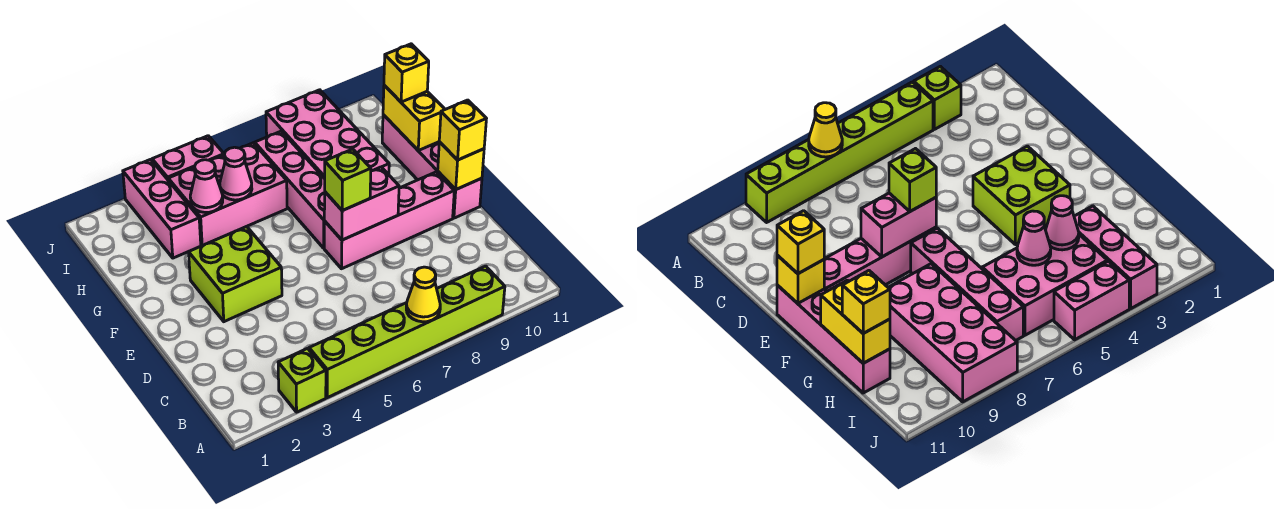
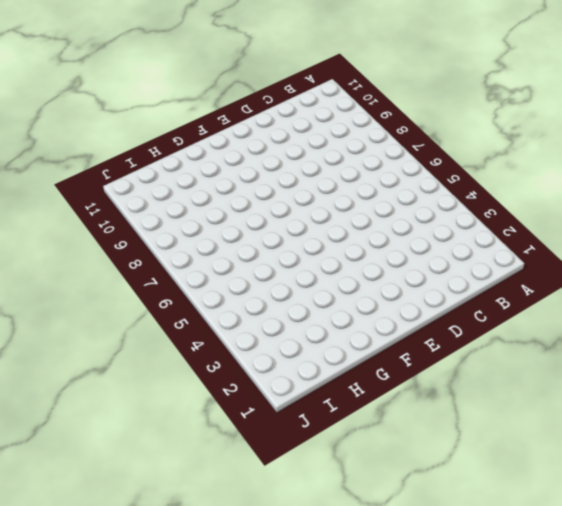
none -> lime brick A3 level 1
none -> lime brick A4:A9 level 1
none -> lime brick E3:F4 level 1

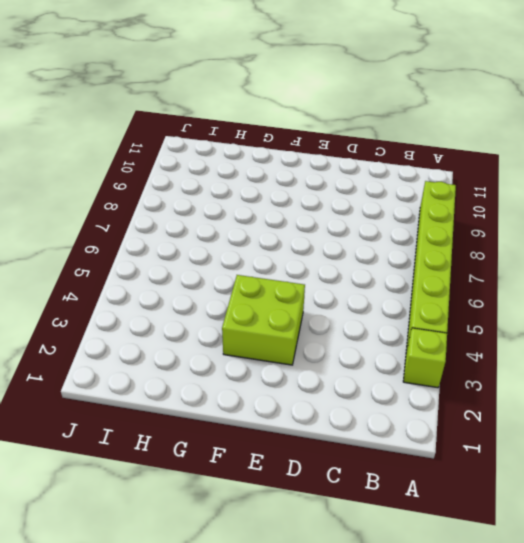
none -> pink brick E7:E10 level 1
none -> pink brick E11:H11 level 1
none -> pink brick F7:I7 level 1

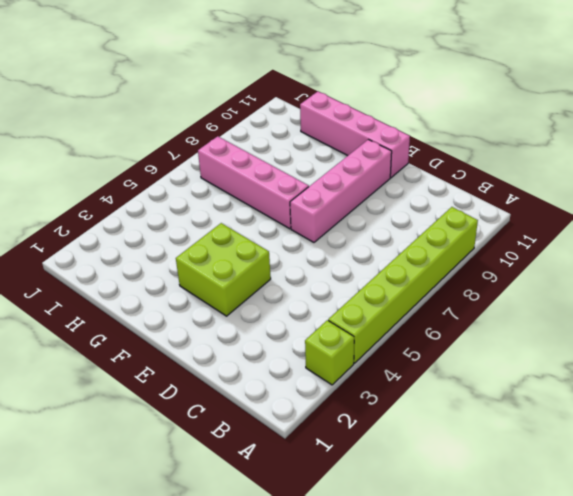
none -> pink brick G8:J9 level 1
none -> pink brick H3:J3 level 1
none -> pink brick H4:I6 level 1

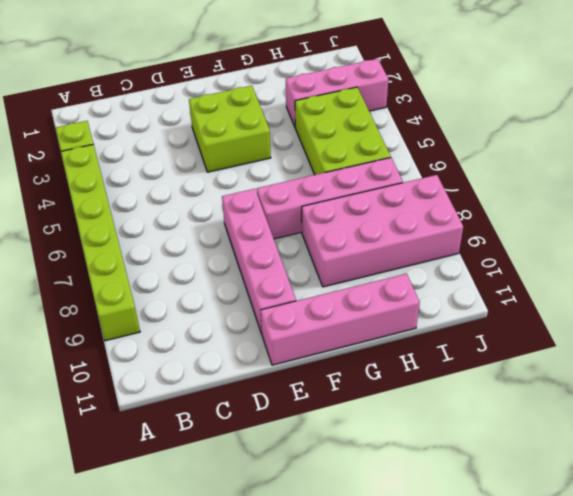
lime brick H4:I6 level 1 -> pink brick H4:I6 level 1
none -> pink brick J4:J5 level 1
none -> yellow cone A7 level 2
none -> pink brick E7:E8 level 2

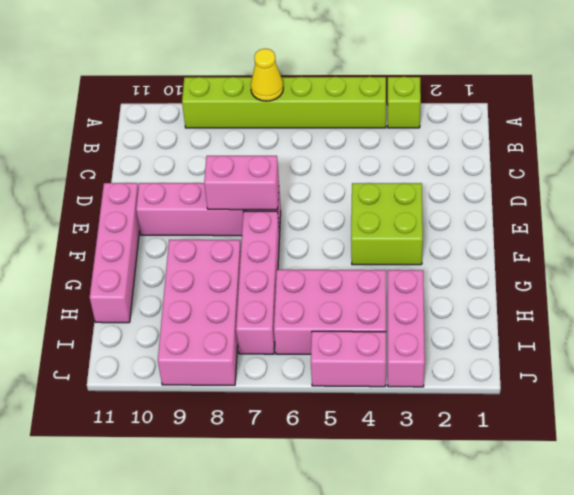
none -> yellow brick E11 level 2
none -> yellow brick G11:H11 level 2
none -> pink cone H4 level 2

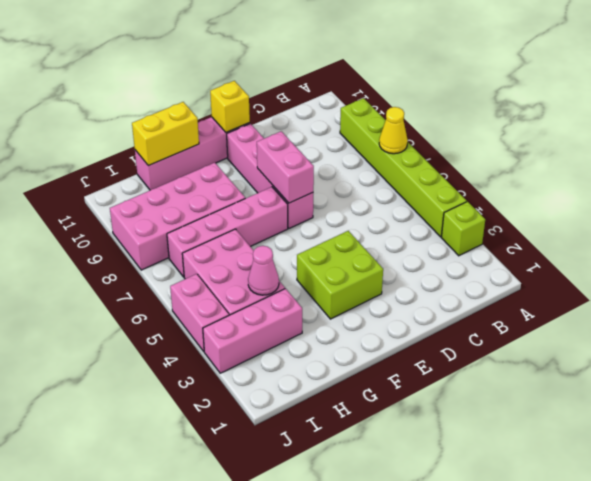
none -> pink cone H5 level 2
none -> lime brick E7 level 3
none -> yellow brick E11 level 3

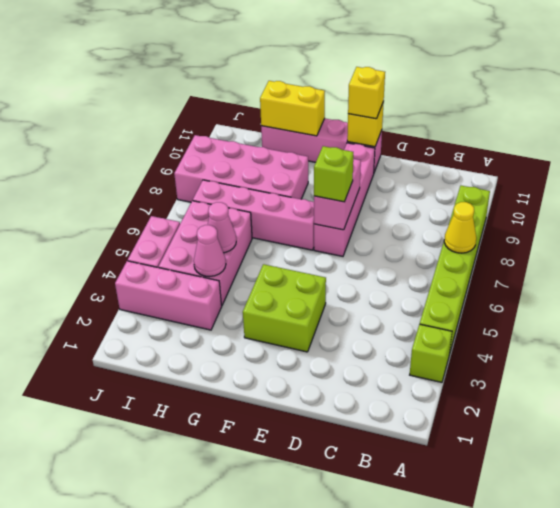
none -> yellow brick H11 level 3

